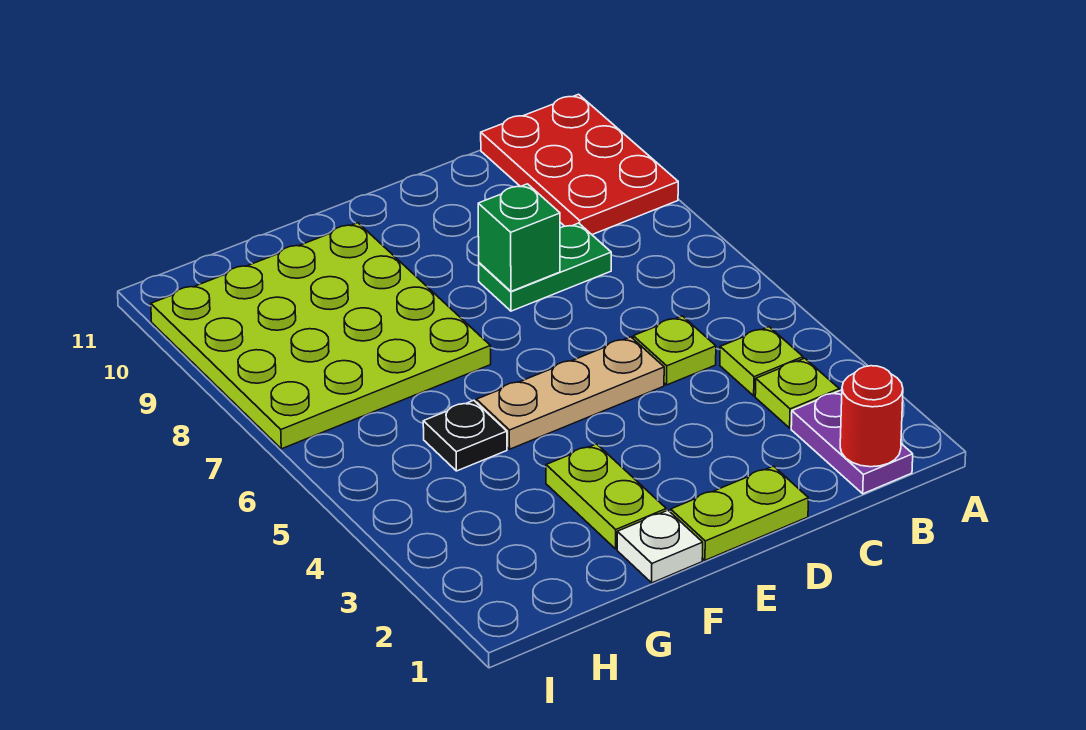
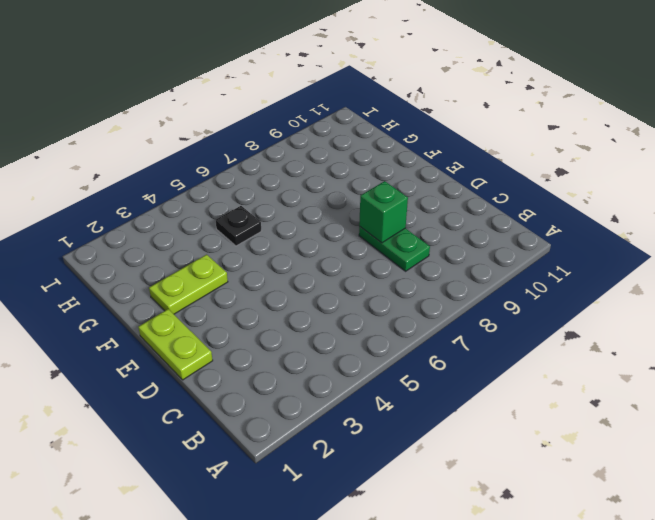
none -> red plate A9:B11 level 1
none -> purple plate B1:B2 level 1
none -> lime plate B3 level 1

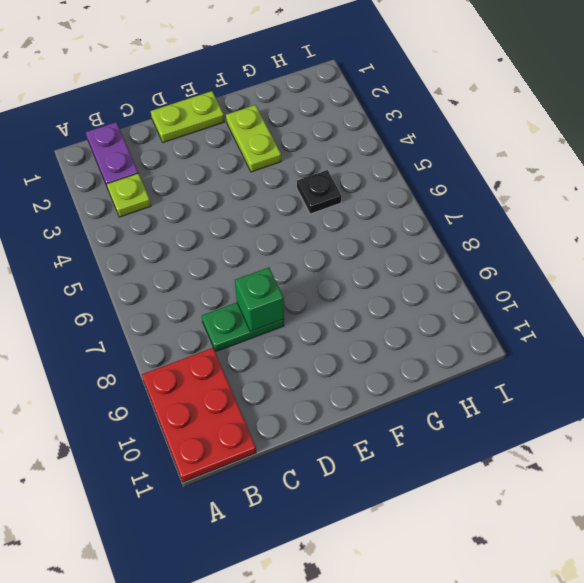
none -> lime plate B4 level 1
none -> lime plate C5 level 1
none -> tan plate D5:F5 level 1

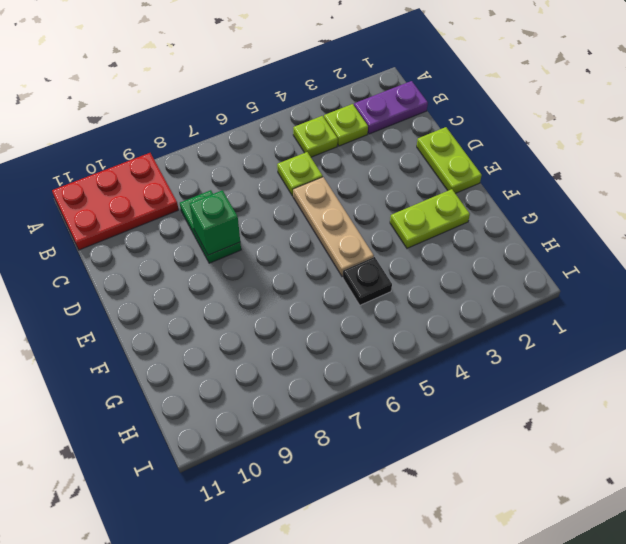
none -> white plate F1 level 1
none -> lime plate F7:I10 level 1
none -> red round brick B1 level 2

